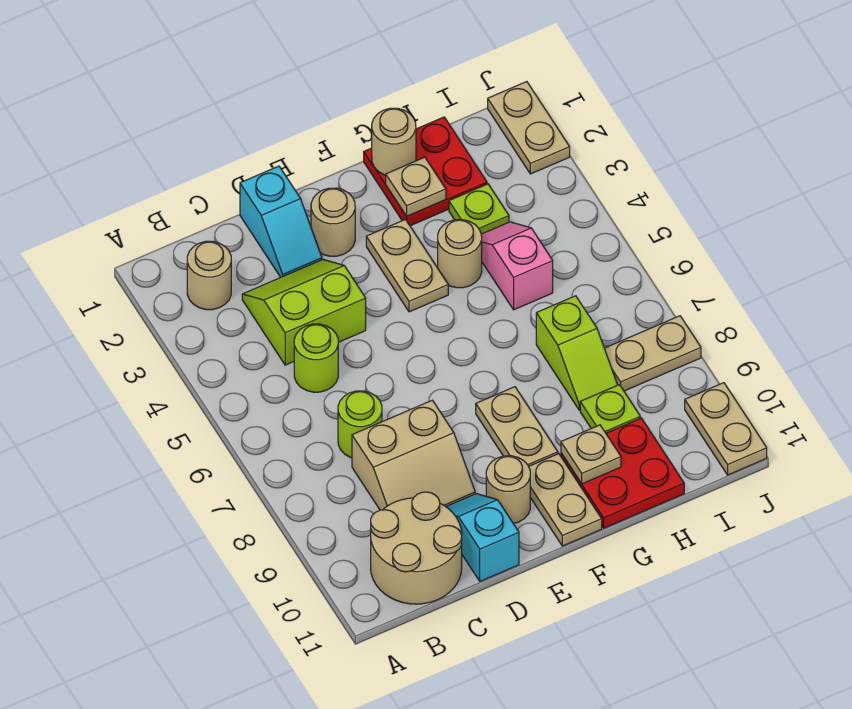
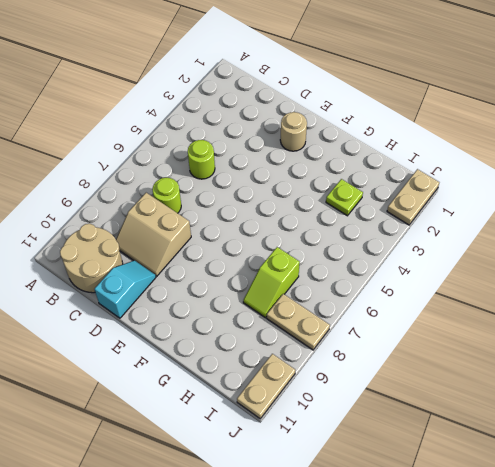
none -> tan round brick B2 level 1
none -> lime slope C3:D4 level 1 top 4
none -> cyan slope D1:D2 level 1 top 1

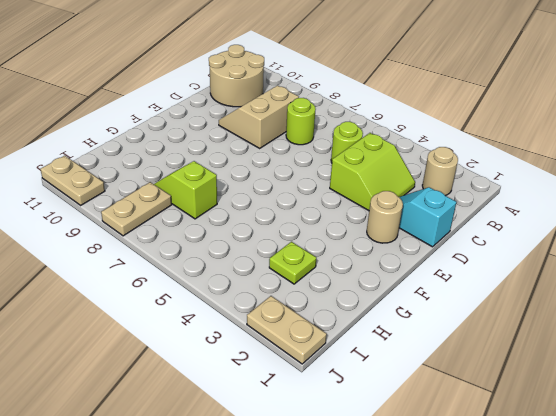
none -> cyan slope D10:D11 level 1 top 11
none -> tan round brick E10 level 1
none -> tan plate F3:F4 level 1

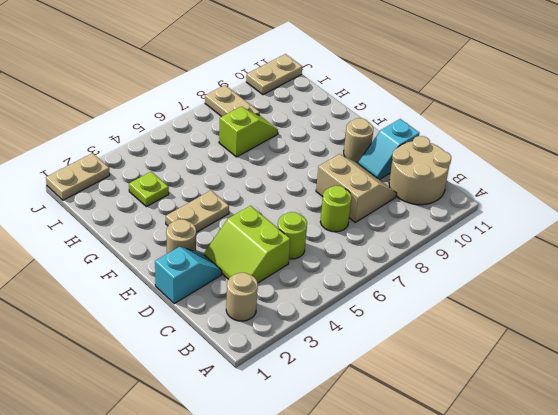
none -> tan plate F8:F9 level 1
none -> tan plate F10:F11 level 1
none -> red plate G1:H2 level 1

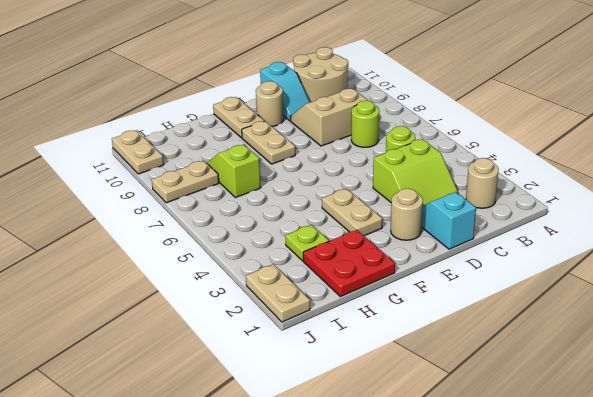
none -> tan round brick G4 level 1
none -> red plate G10:H11 level 1
none -> pink slope H4:H5 level 1 top 5

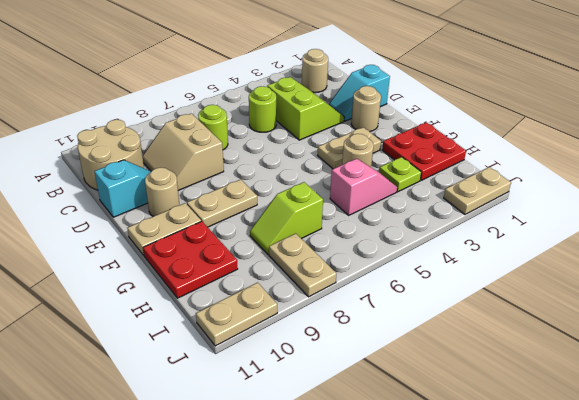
none -> lime plate H9 level 1
none -> tan round brick G1 level 2
none -> tan plate G2 level 2

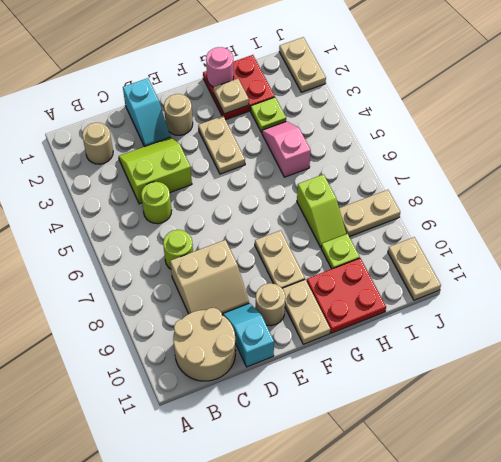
pink round brick G1 level 2 -> tan round brick G1 level 2
none -> tan round brick G4 level 1
none -> tan plate G10 level 2

